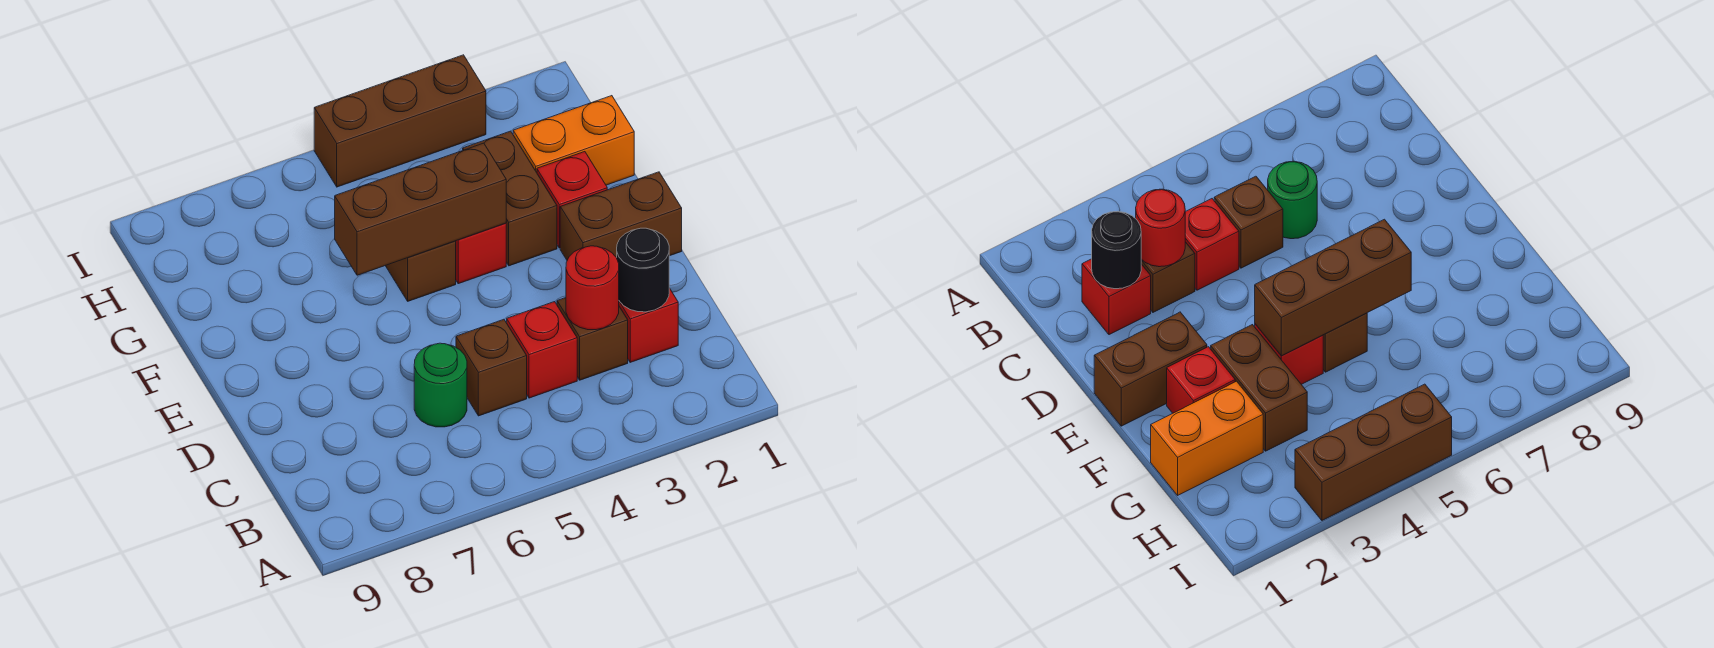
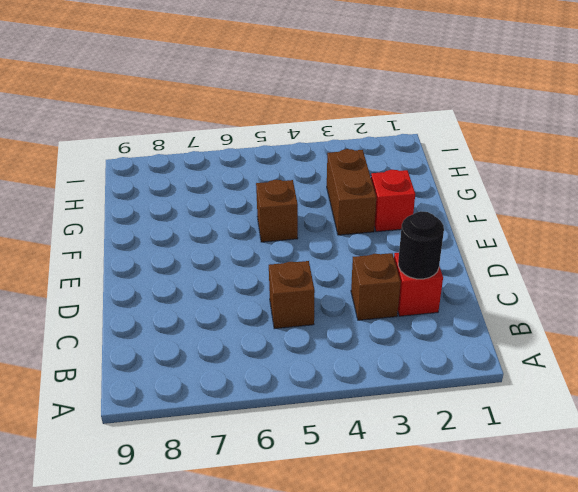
none -> red brick C4 level 1
none -> green round brick C6 level 1
none -> brown brick E1:E2 level 1

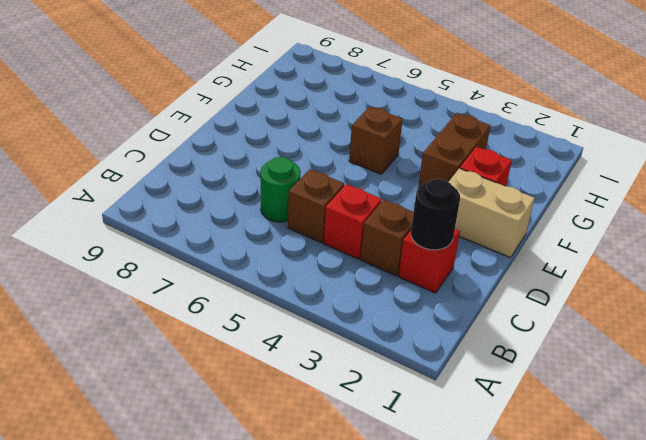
tan brick E1:E2 level 1 -> brown brick E1:E2 level 1
none -> red brick F4 level 1
none -> orange brick G1:G2 level 1
none -> brown brick I3:I5 level 1

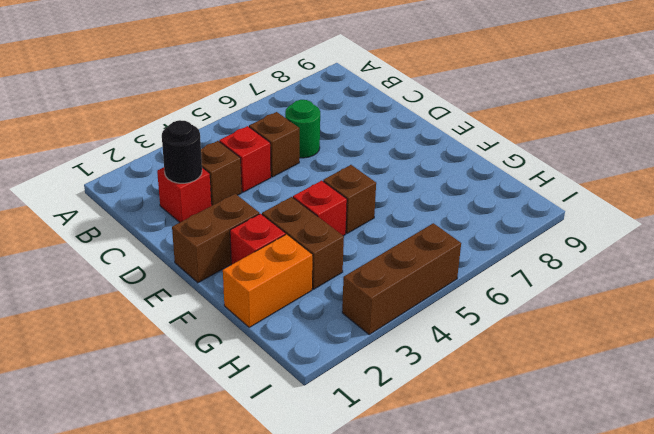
none -> red round brick C3 level 2
none -> brown brick F4:F6 level 2

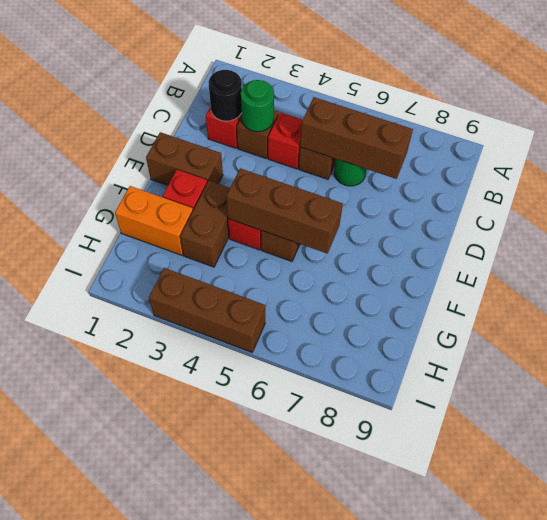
green round brick C3 level 2 -> red round brick C3 level 2
brown brick C5:C7 level 2 -> none

